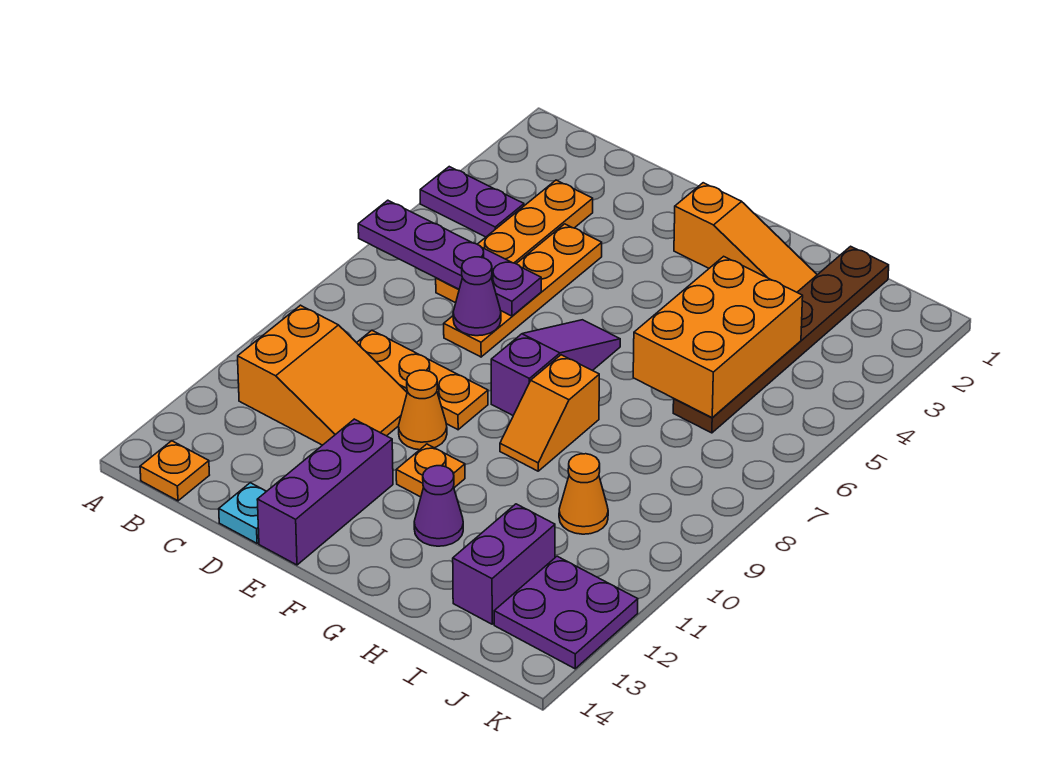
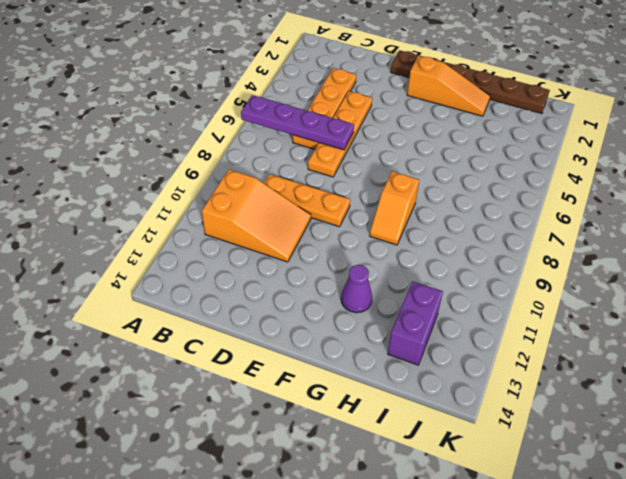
brown plate E1:J1 level 1 -> brown plate I1:I6 level 1
none -> purple plate A4:B4 level 1
none -> orange plate B14 level 1
none -> cyan plate D14 level 1

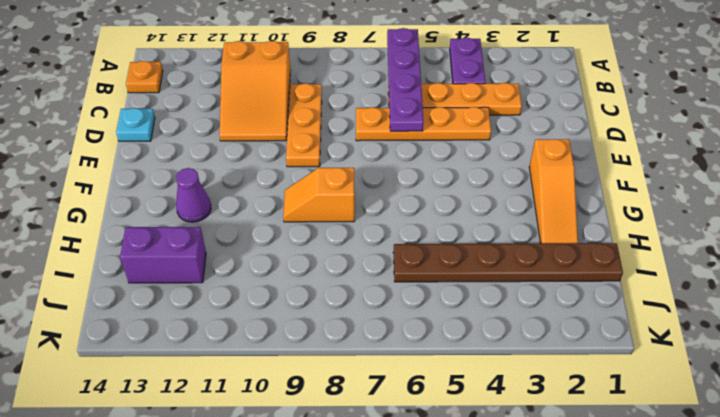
none -> orange cone E10 level 1
none -> purple brick E12:E14 level 1
none -> purple slope F6:F8 level 1 top 8

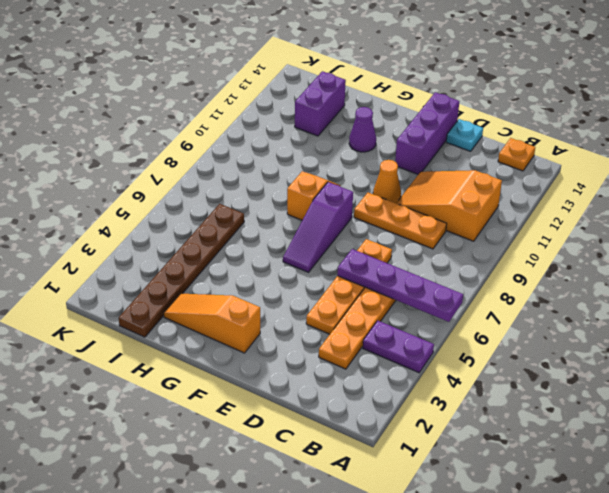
none -> orange plate F11 level 1
none -> orange cone I10 level 1
none -> purple plate J12:K13 level 1

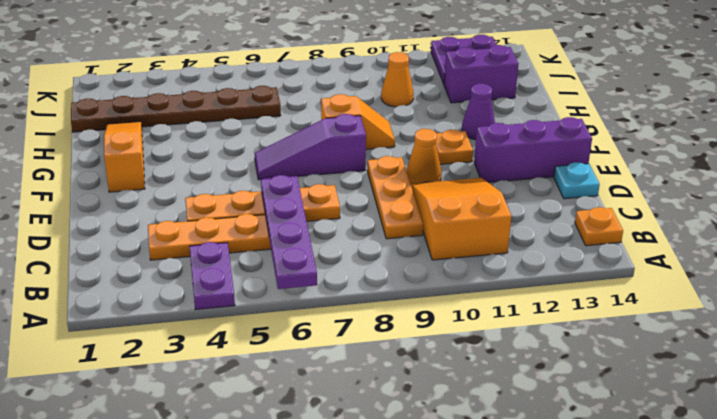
none -> purple cone D7 level 2
none -> orange brick H4:I6 level 2

